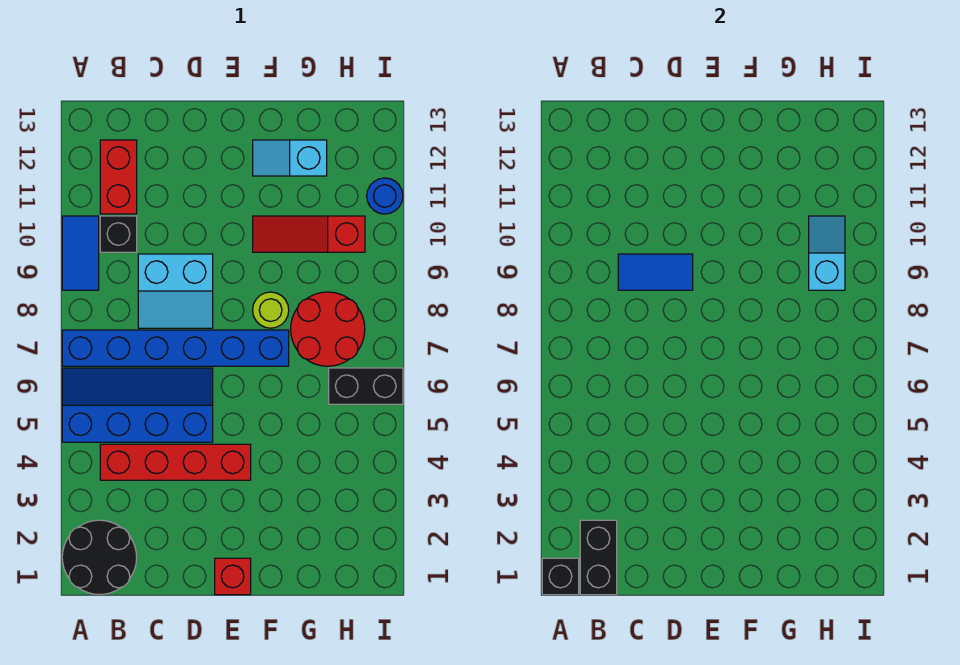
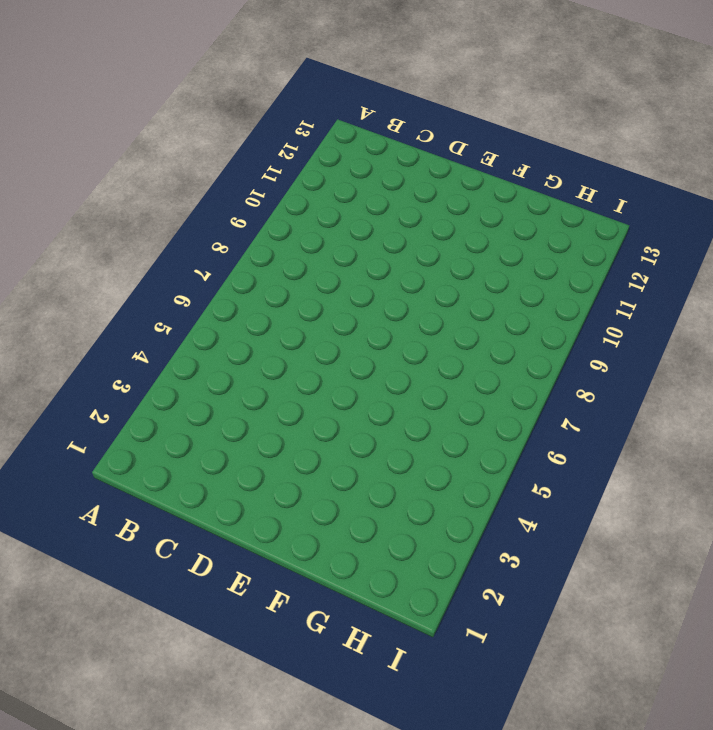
none -> black round brick A1:B2 level 1
none -> blue slope A5:D6 level 1 top 5
none -> blue brick A7:F7 level 1

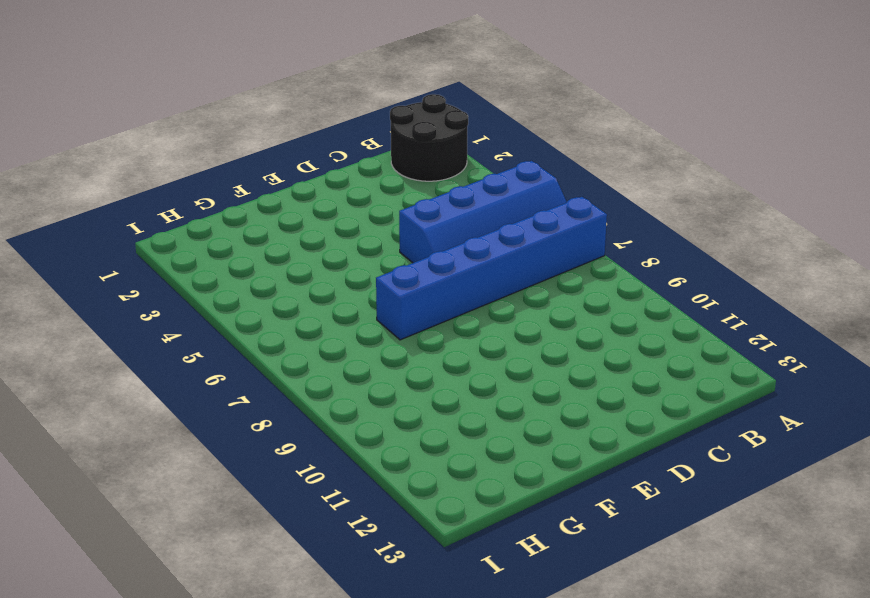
none -> blue tile A9:A10 level 1
none -> red brick B4:E4 level 1
none -> black brick B10 level 1

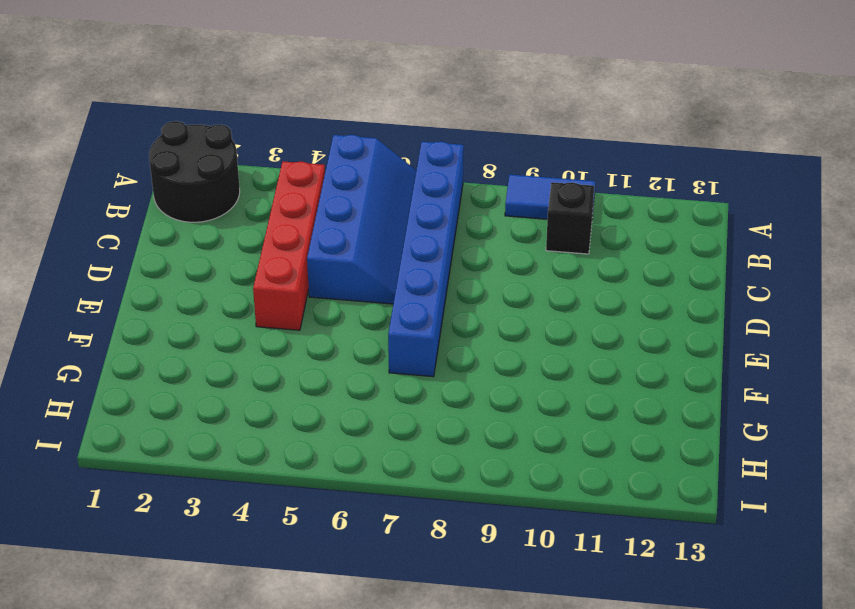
none -> red brick B11:B12 level 1
none -> cyan slope C8:D9 level 1 top 9
none -> red brick E1 level 1

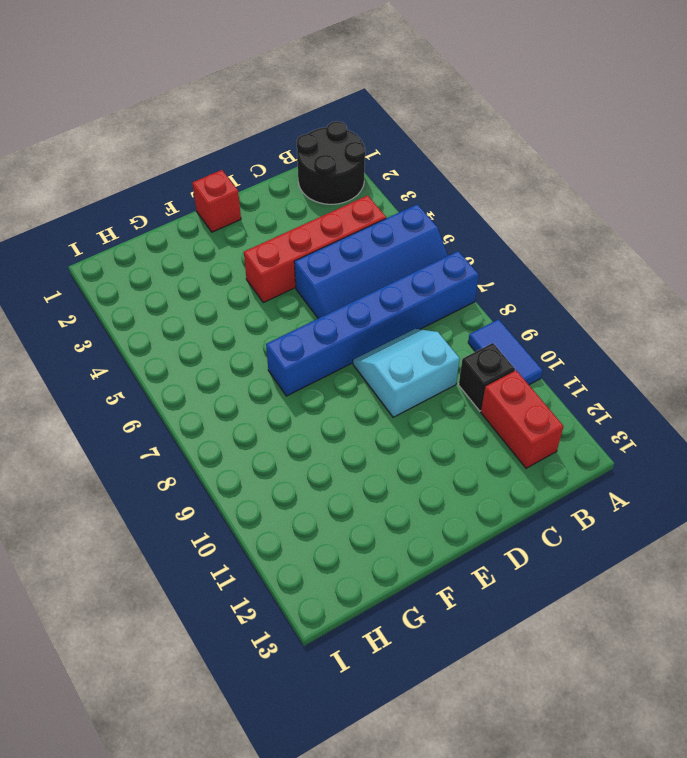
none -> lime round brick F8 level 1
none -> red slope F10:H10 level 1 top H
none -> cyan slope F12:G12 level 1 top G

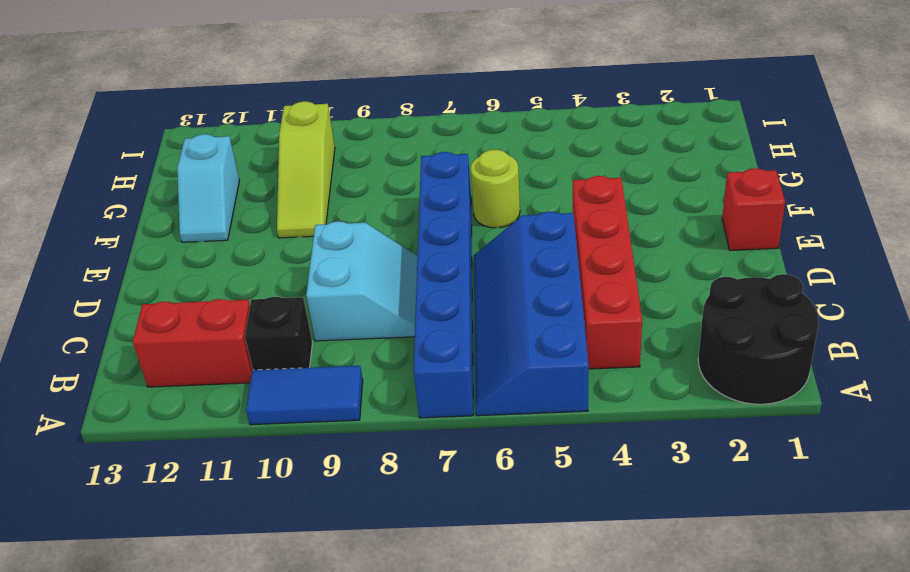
lime round brick F6 level 1 -> lime round brick F8 level 1
lime slope F10:H10 level 1 top H -> red slope F10:H10 level 1 top H
none -> red round brick G7:H8 level 1
none -> black brick H6:I6 level 1
none -> blue round brick I11 level 1

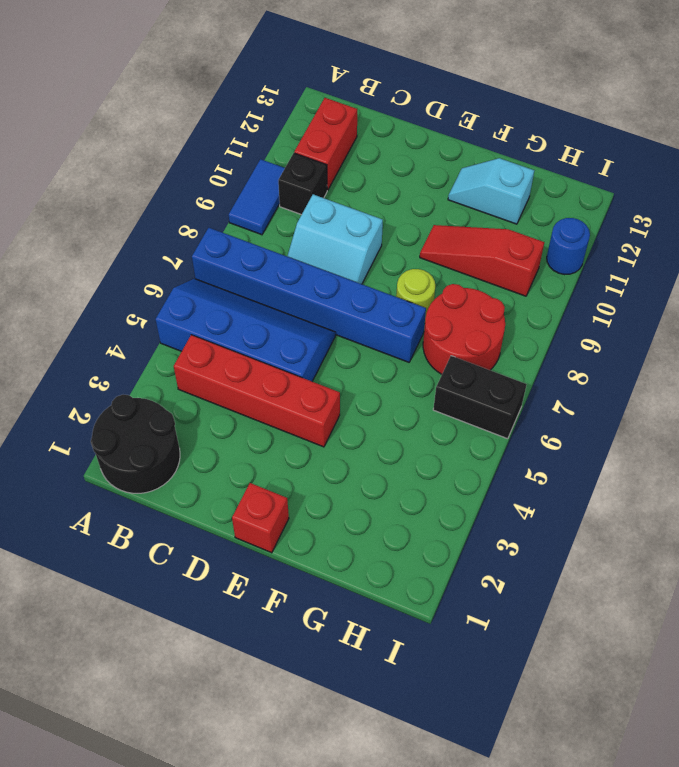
none -> black brick A1 level 2
none -> black brick B1:B2 level 2
none -> blue tile C9:D9 level 2

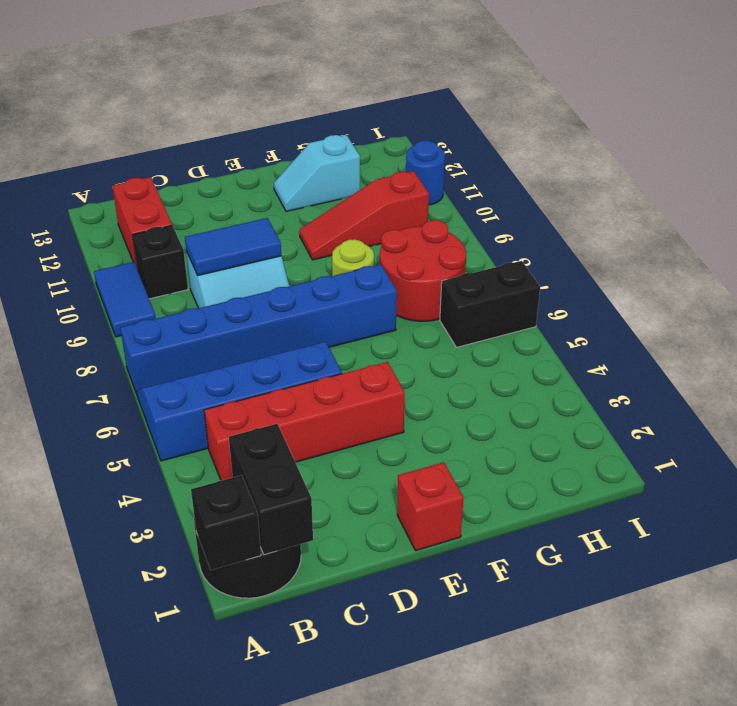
none -> cyan slope H9:H10 level 2 top 9

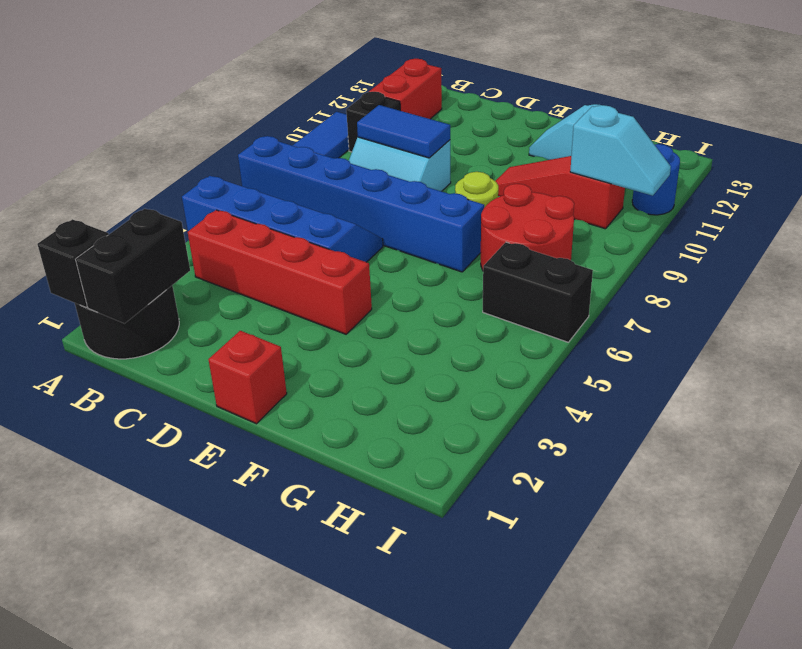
cyan slope H10:I10 level 2 top H -> cyan slope H9:H10 level 2 top 9

